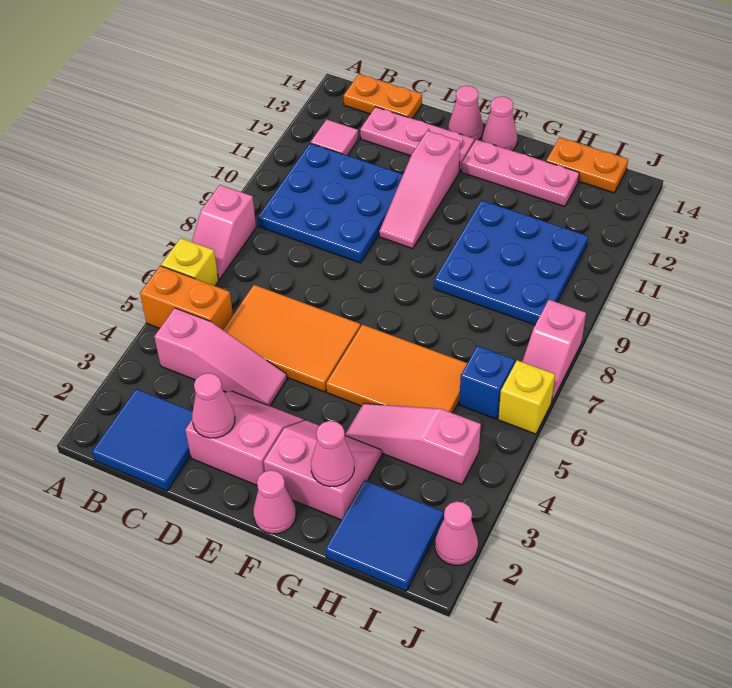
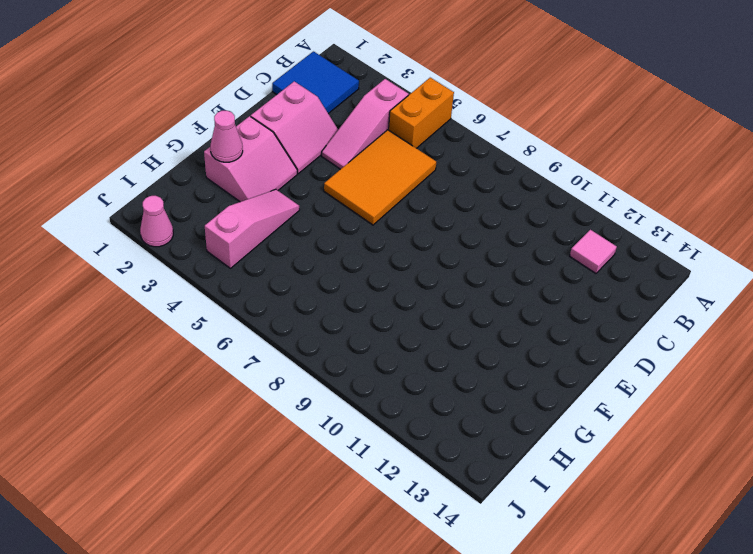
none -> yellow brick A6 level 1
none -> pink slope A7:A8 level 1 top 8
none -> blue plate B9:D11 level 1

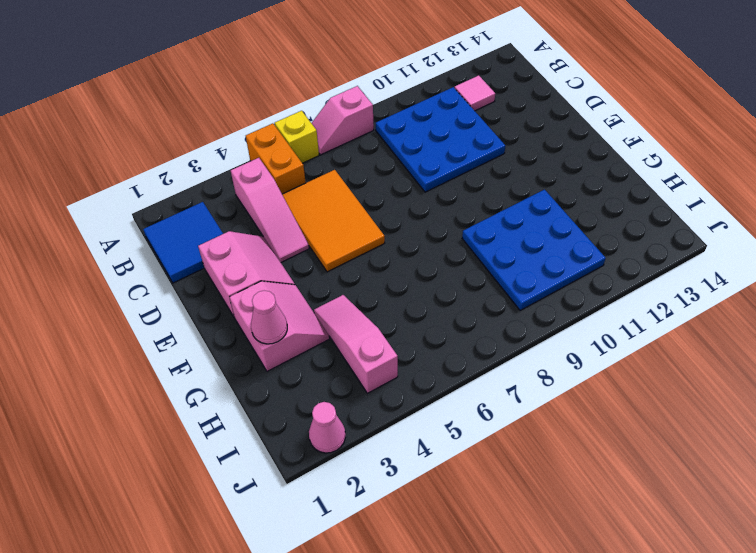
none -> orange plate B14:C14 level 1
none -> pink plate C13:E13 level 1
none -> pink slope E10:E12 level 1 top 12

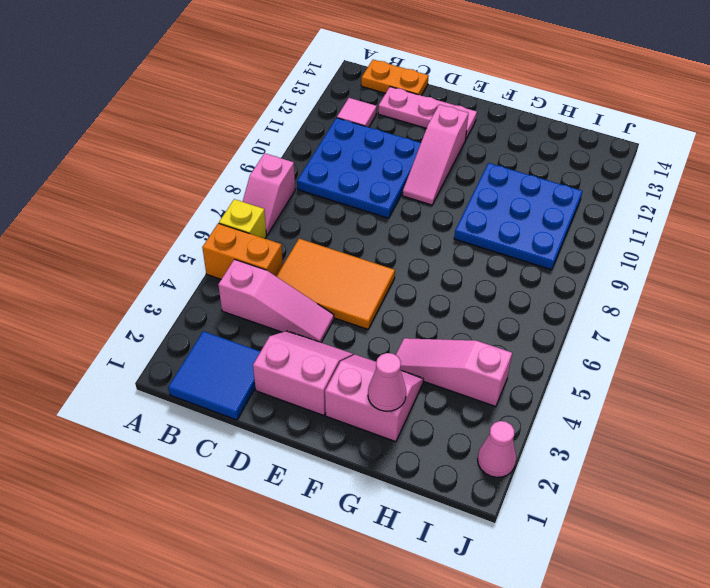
none -> pink cone E14 level 1
none -> pink cone F1 level 1
none -> orange tile F5:H6 level 1

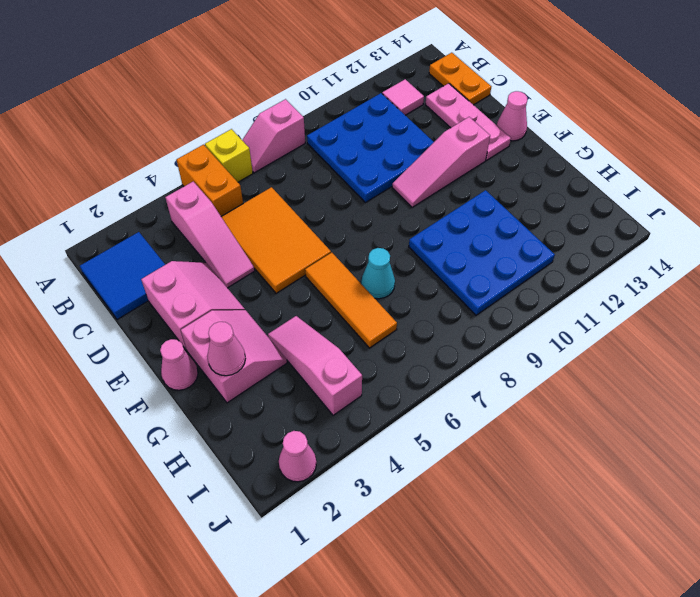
orange tile F6:H6 level 1 -> orange tile F5:H6 level 1
cyan cone G7 level 1 -> none
none -> pink plate F13:H13 level 1
none -> pink cone F14 level 1
none -> blue tile H1:I2 level 1

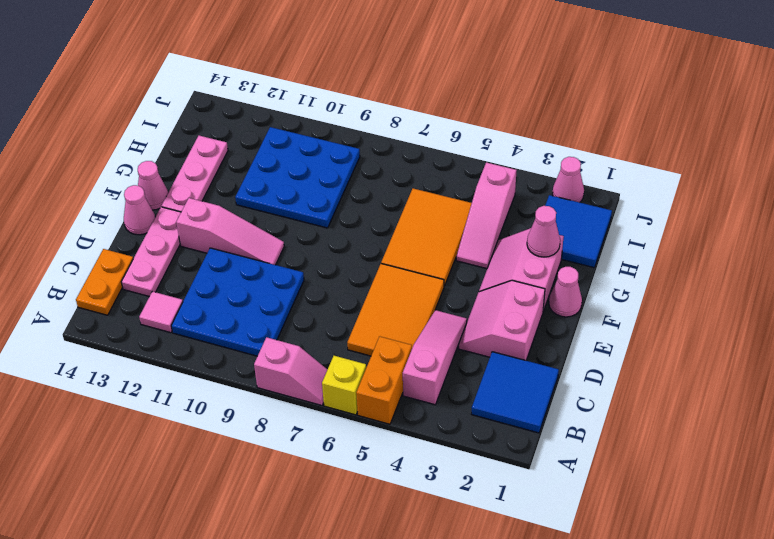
none -> orange plate H14:I14 level 1
none -> blue brick I6 level 1
none -> yellow brick J6 level 1

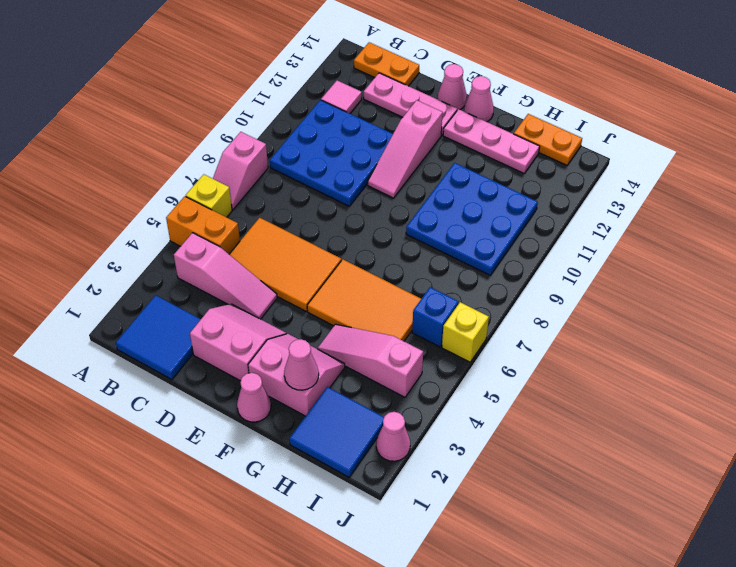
none -> pink slope J7:J8 level 1 top 8
none -> pink cone D2 level 2

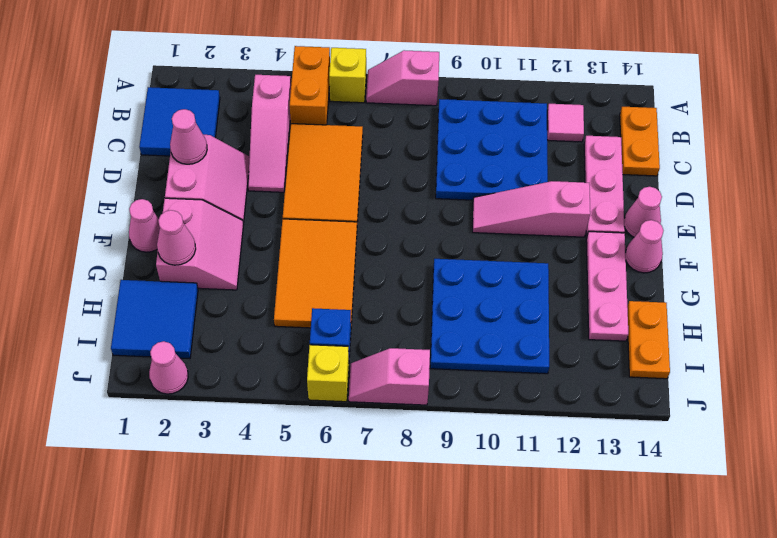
none -> pink slope G4:I4 level 1 top I

